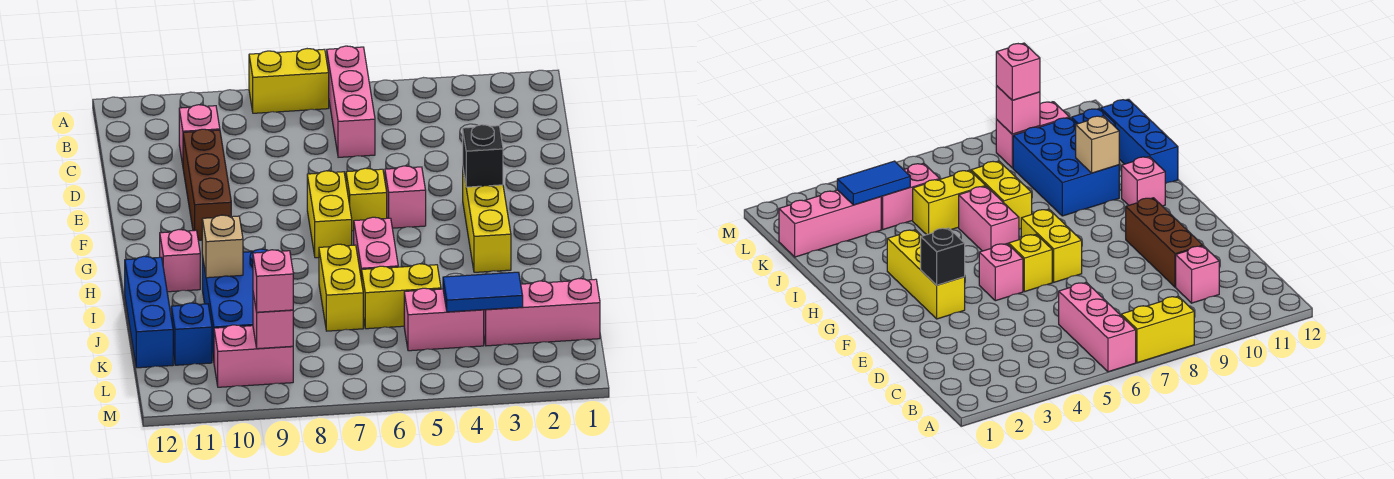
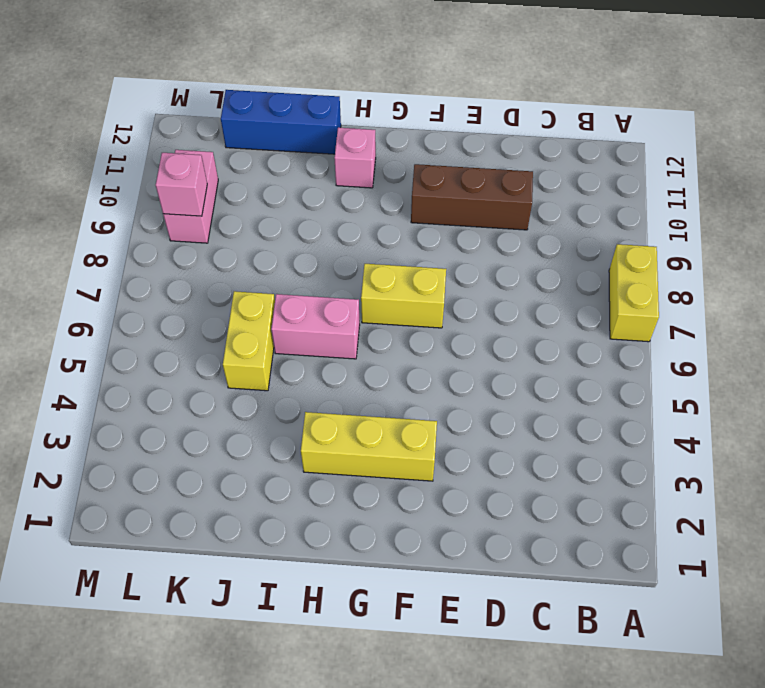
none -> pink brick A6:C6 level 1
none -> pink brick C10 level 1
none -> pink brick F5 level 1

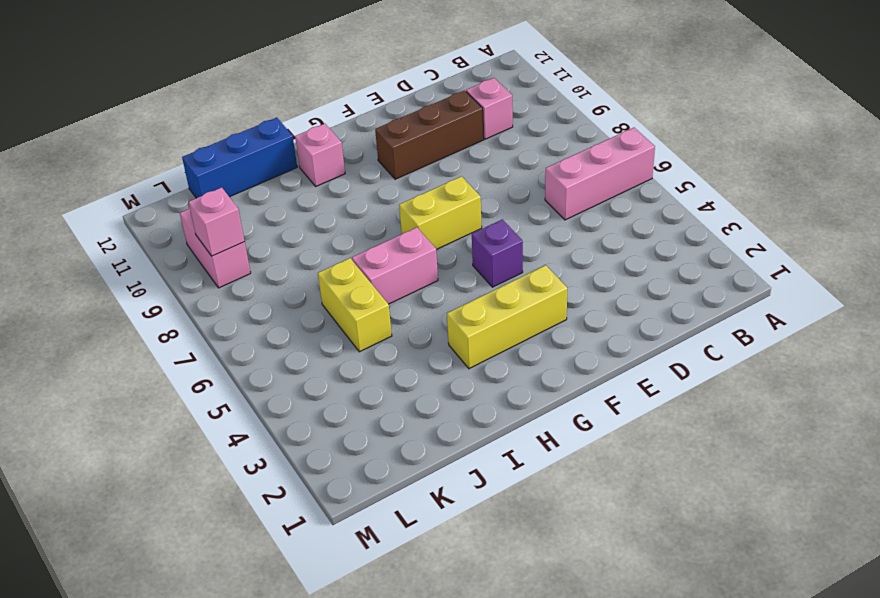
purple brick F5 level 1 -> pink brick F5 level 1
none -> yellow brick A7:A8 level 1
none -> yellow brick F6 level 1
none -> yellow brick I7:J7 level 1

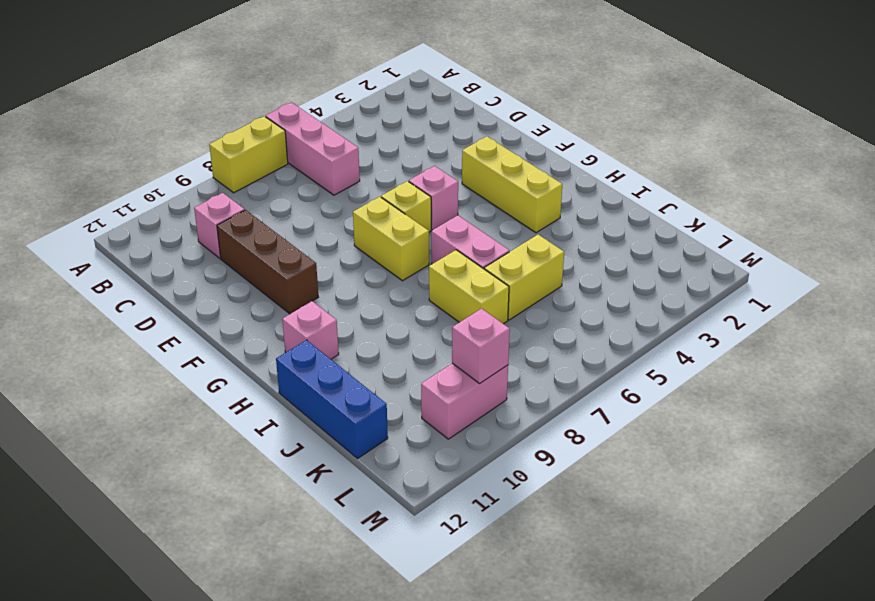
none -> blue brick I9:K10 level 1
none -> pink brick K1:K3 level 1
none -> pink brick K4:K5 level 1

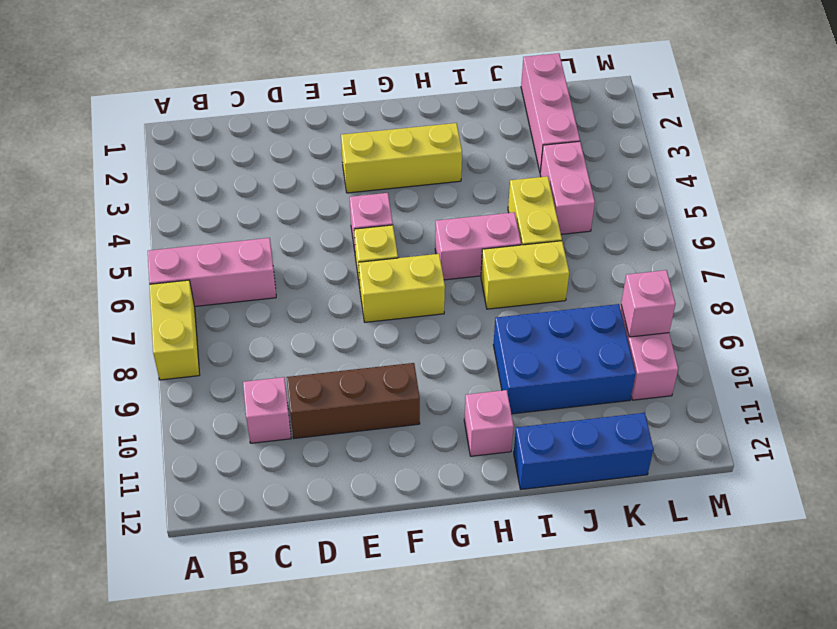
none -> blue brick K11 level 1
none -> black brick F3 level 2
none -> tan brick I10 level 2

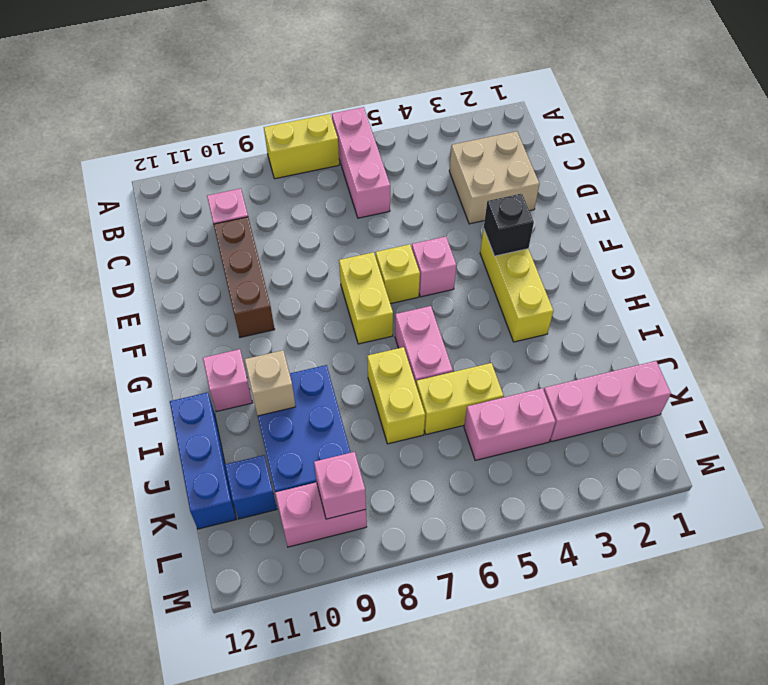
tan brick C2:D3 level 1 -> none
none -> blue tile K3:K4 level 2
none -> pink brick L9 level 3

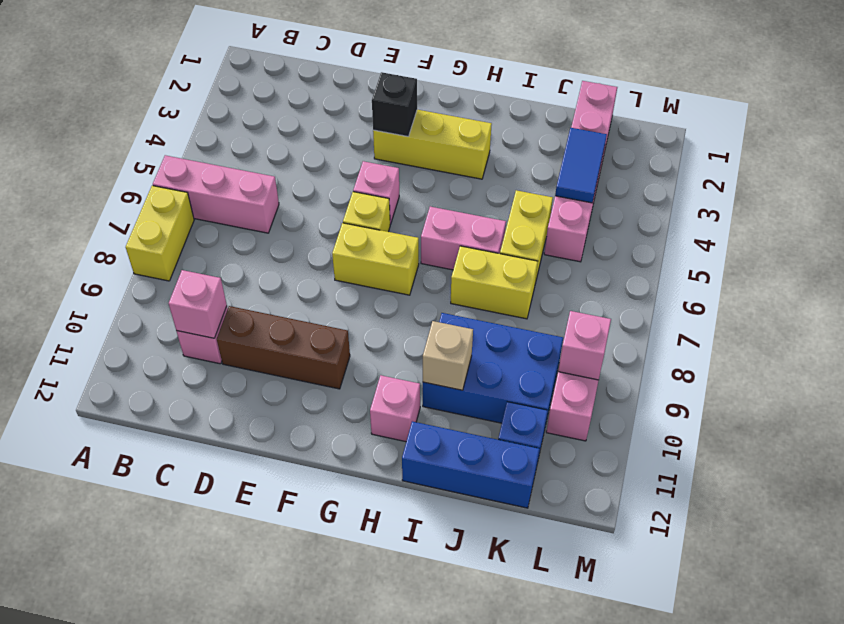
pink brick C10 level 2 -> pink brick L9 level 3

